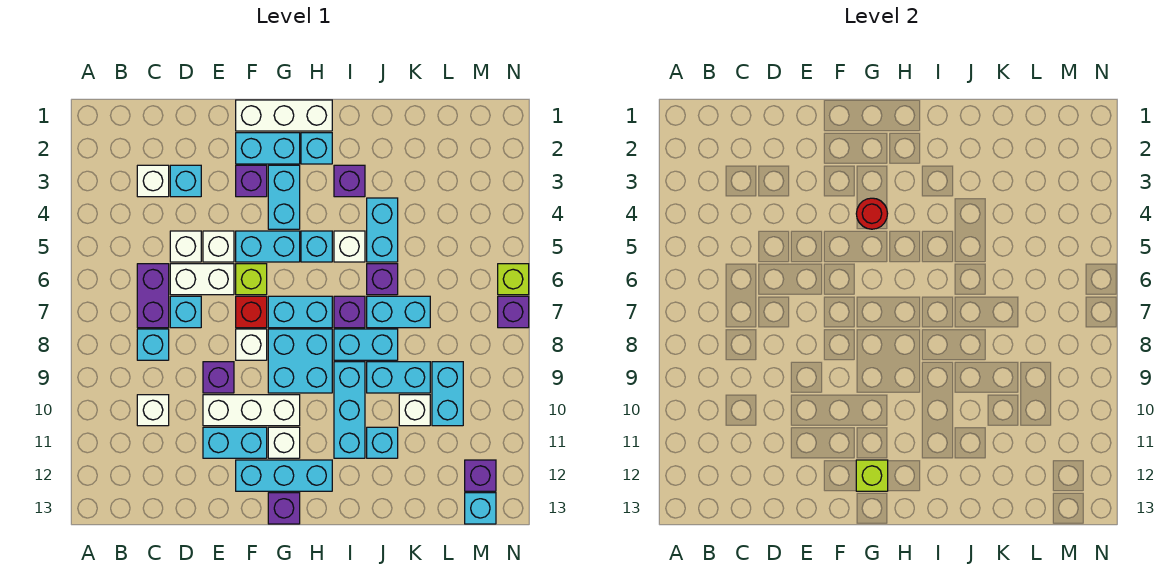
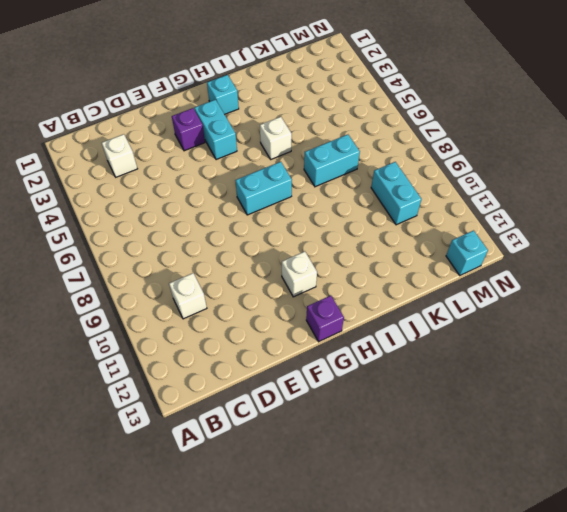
none -> purple brick C6:C7 level 1
none -> cyan brick C8 level 1
none -> cyan brick D3 level 1
none -> white brick D5 level 1

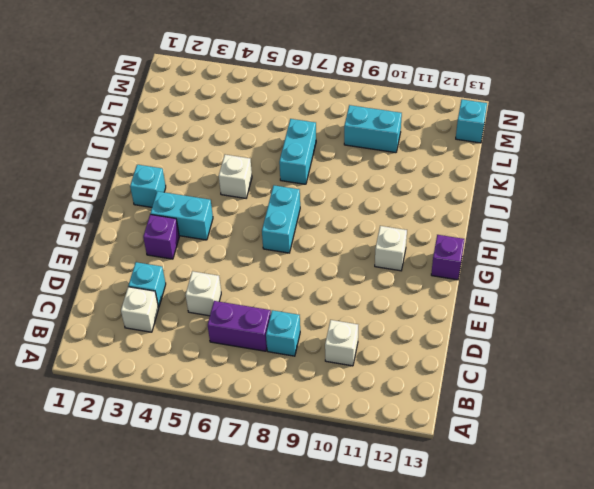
none -> white brick D6:E6 level 1
none -> cyan brick D7 level 1
none -> white brick E5 level 1
none -> purple brick E9 level 1

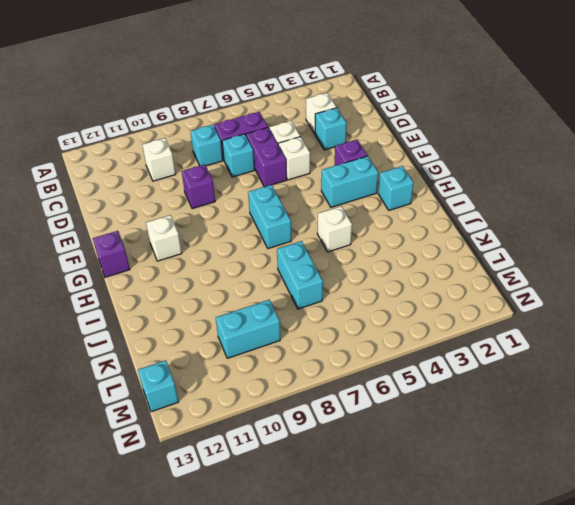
purple brick D6:E6 level 1 -> white brick D6:E6 level 1
none -> white brick E10:G10 level 1
none -> cyan brick E11:F11 level 1
none -> white brick F1:H1 level 1
none -> cyan brick F2:G2 level 1

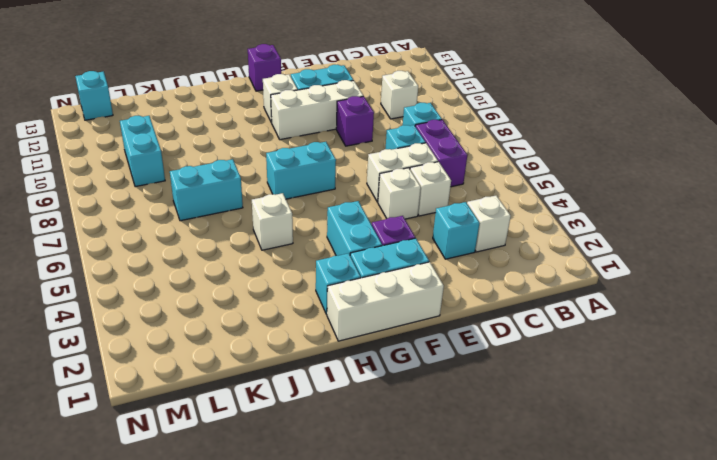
none -> cyan brick F5:G5 level 1
none -> lime brick F6 level 1
none -> red brick F7 level 1
none -> white brick F8 level 1

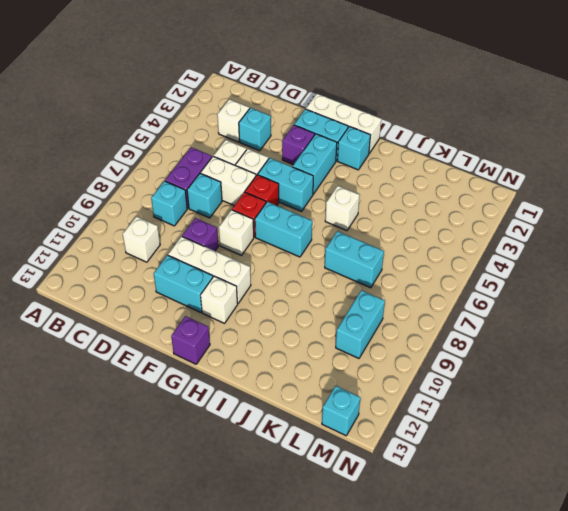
red brick F6 level 1 -> lime brick F6 level 1
none -> cyan brick F12:H12 level 1
none -> cyan brick G8:H9 level 1
none -> cyan brick H5 level 1
none -> purple brick I3 level 1

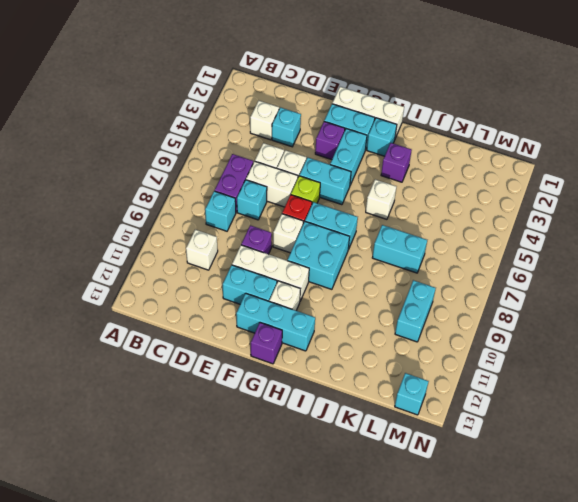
none -> cyan brick H5 level 1
none -> purple brick I7 level 1
none -> cyan brick I8:J8 level 1
none -> cyan brick I9:I11 level 1

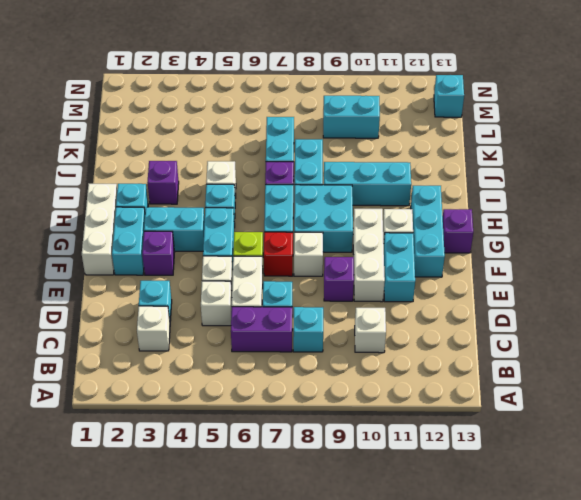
none -> cyan brick J4:J5 level 1
none -> purple brick J6 level 1
none -> cyan brick J9:K9 level 1
none -> cyan brick J11 level 1

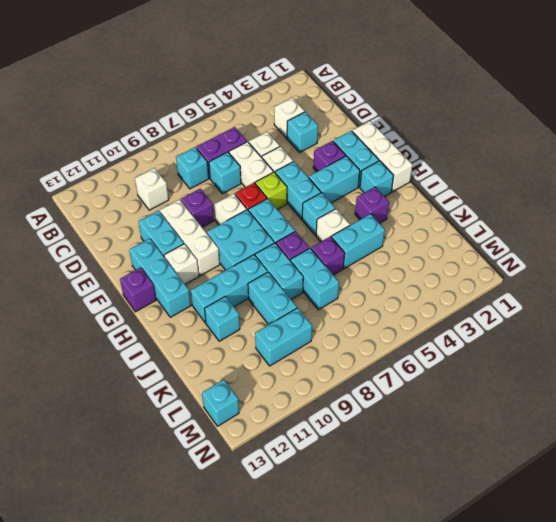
none -> white brick K10 level 1
none -> purple brick M12 level 1
none -> lime brick N6 level 1
none -> purple brick N7 level 1

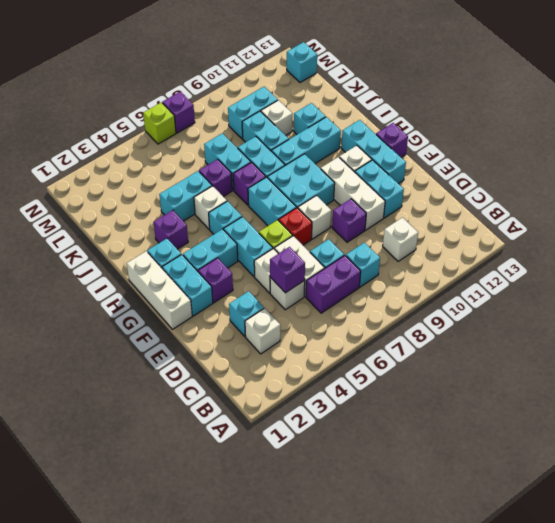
purple brick D5 level 2 -> purple brick M12 level 1
none -> red round brick G4 level 2
none -> lime brick G12 level 2

